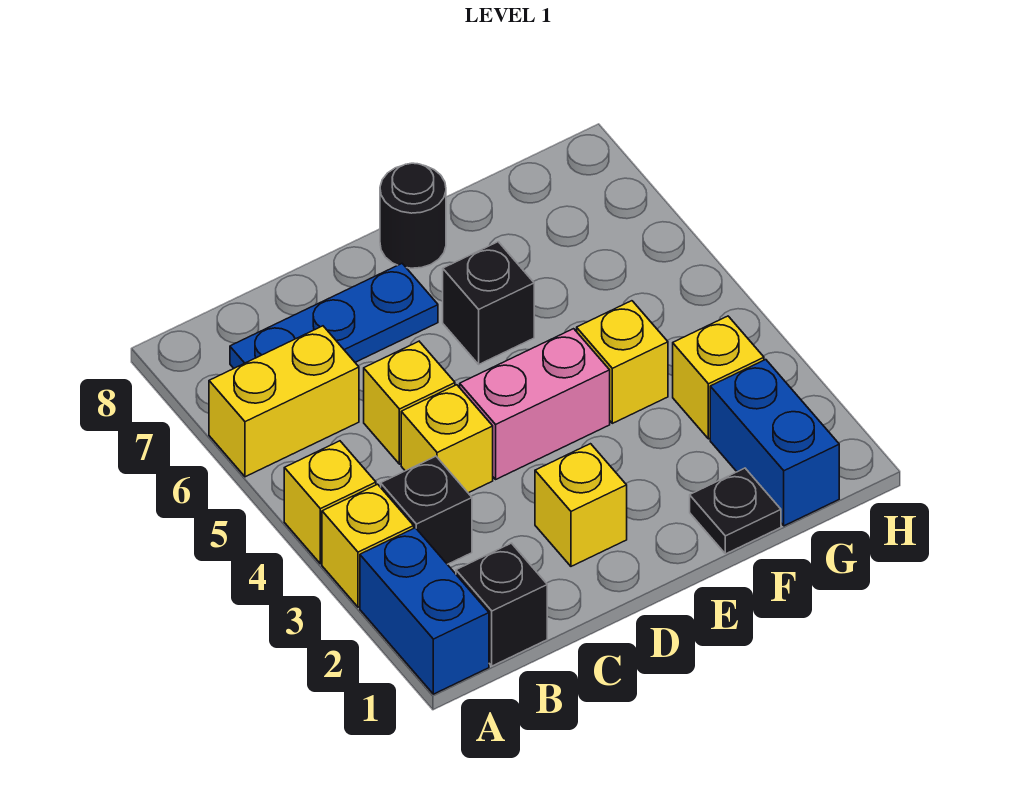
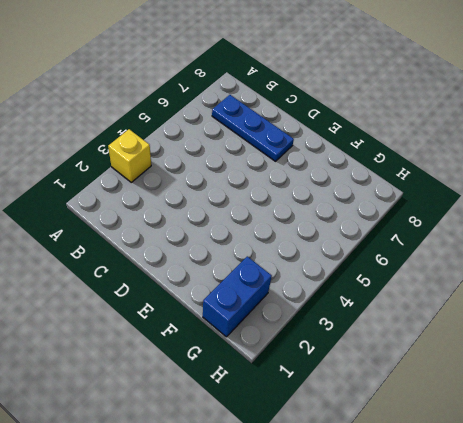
none -> blue brick A1:A2 level 1
none -> yellow brick A4 level 1
none -> yellow brick A6:B6 level 1

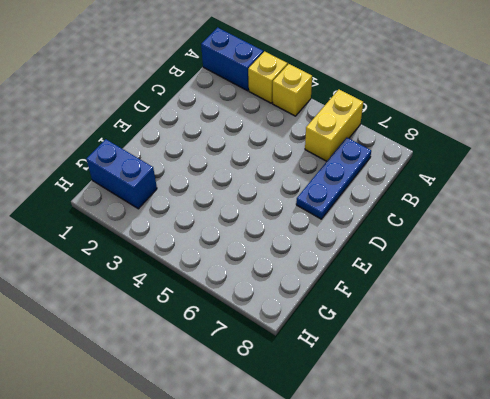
none -> black brick B1 level 1
none -> black brick B3 level 1
none -> yellow brick C4 level 1

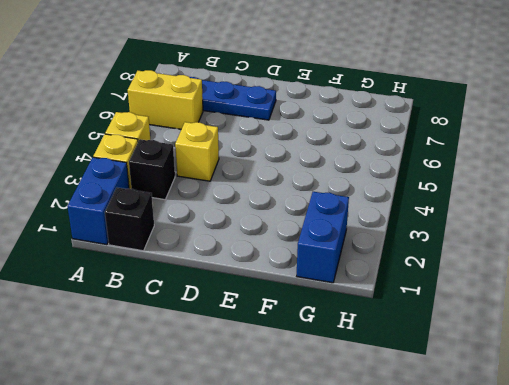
none -> yellow brick C5 level 1
none -> yellow brick D2 level 1
none -> pink brick D4:E4 level 1

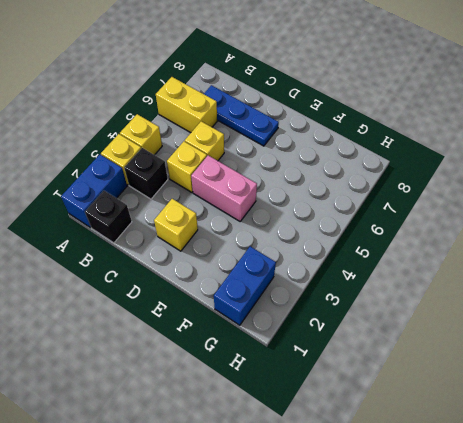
none -> black brick E6 level 1
none -> black round brick E8 level 1
none -> black plate F1 level 1

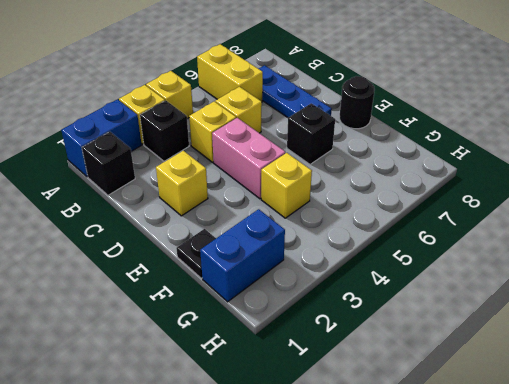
none -> yellow brick G3 level 1

